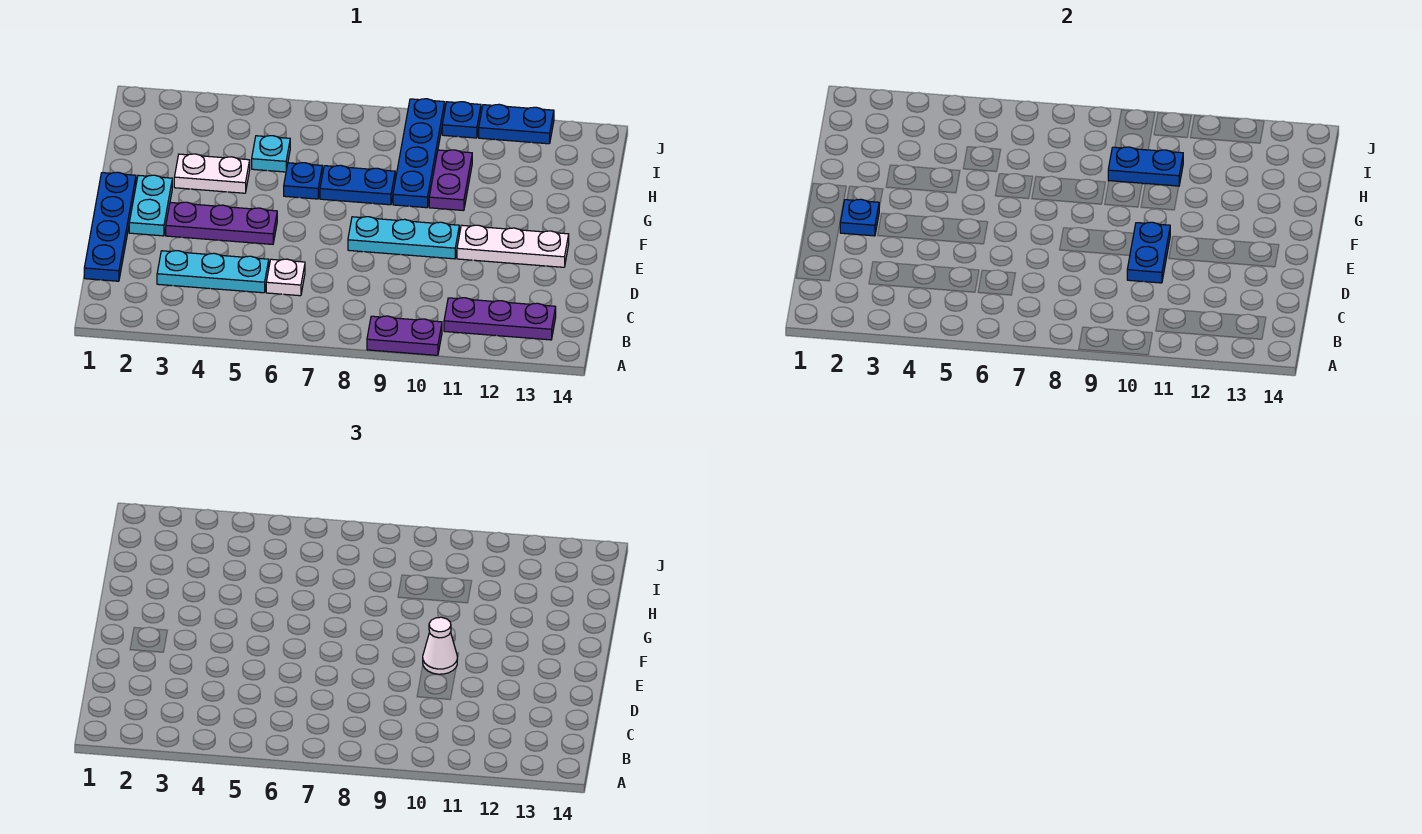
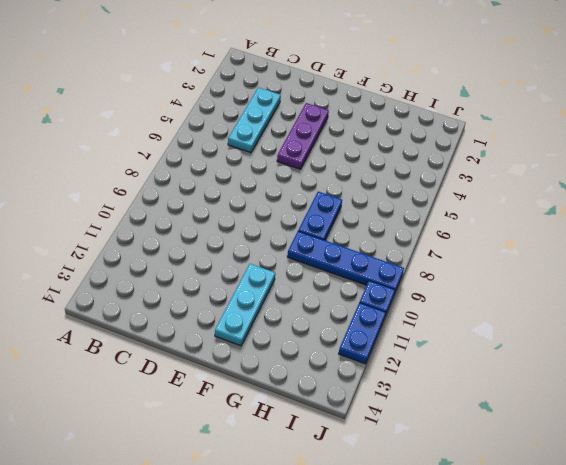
cyan plate F11:F13 level 1 -> cyan plate E8:E10 level 1
none -> purple plate A9:A10 level 1
none -> purple plate B11:B13 level 1
none -> blue plate C1:F1 level 1

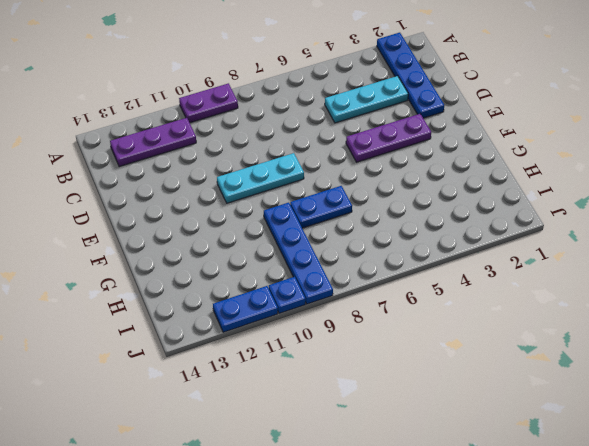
blue plate A2:D2 level 1 -> blue plate C1:F1 level 1
none -> white plate C6 level 1
none -> cyan plate E2:F2 level 1
none -> white plate E11:E13 level 1

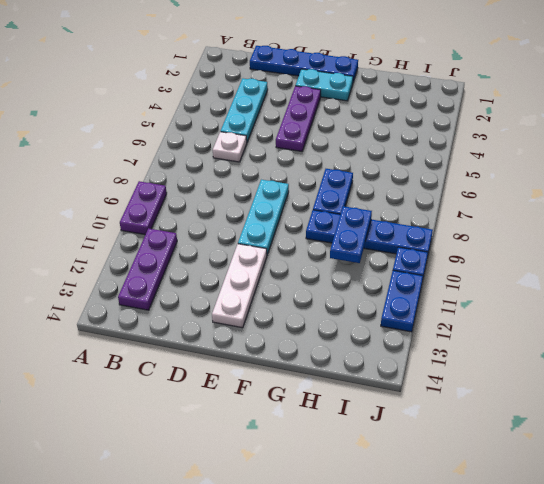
none -> white plate G3:G4 level 1
none -> blue plate G6 level 1
none -> purple plate G10:H10 level 1

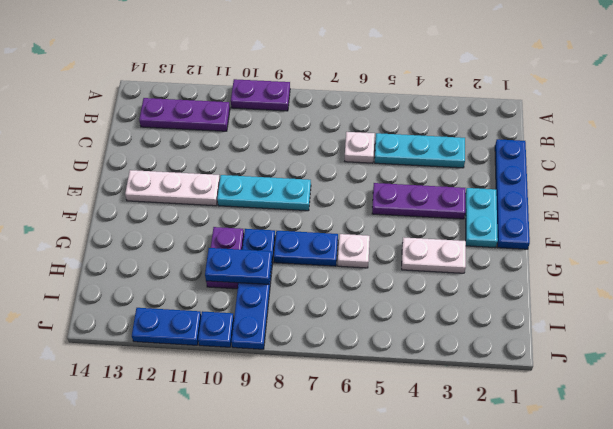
white plate G6 level 1 -> blue plate G6 level 1
none -> cyan plate H5 level 1
none -> blue plate D10:E10 level 2
none -> blue plate E2 level 2

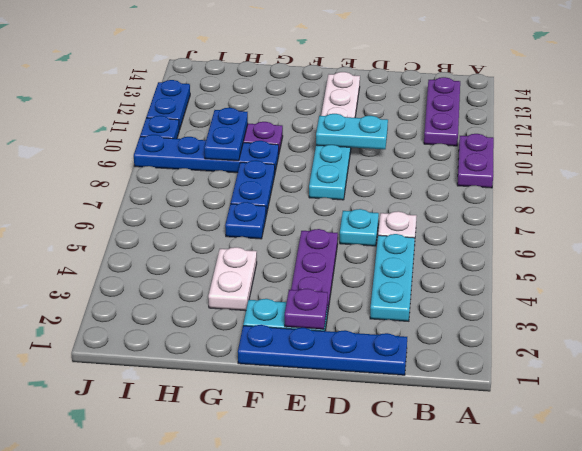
cyan plate D6 level 1 -> cyan plate H5 level 1
cyan plate D10:E10 level 2 -> blue plate D10:E10 level 2
purple plate E2 level 2 -> blue plate E2 level 2
none -> white cone E10 level 3

